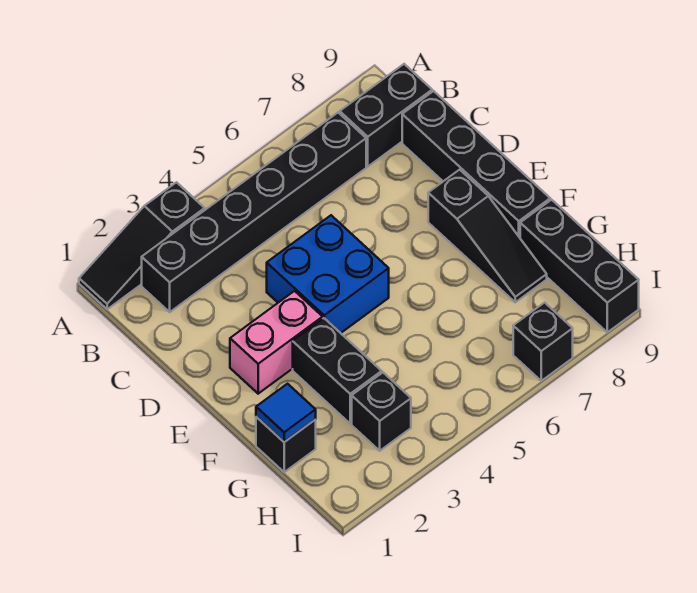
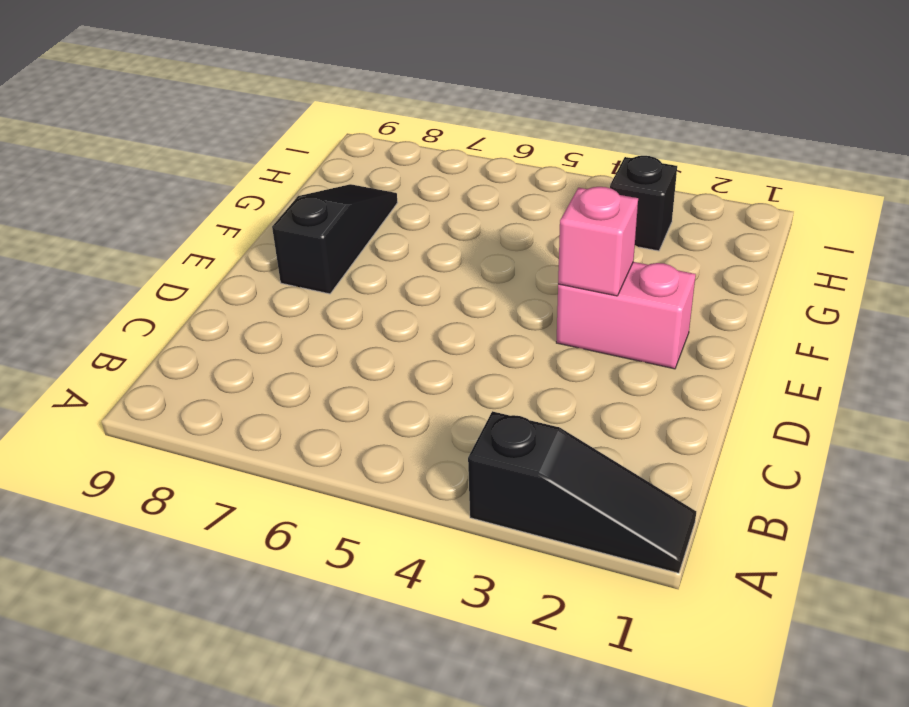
pink brick E3 level 2 -> none
none -> black brick B2:B7 level 1
none -> black brick B8:B9 level 1
none -> black brick C9:F9 level 1

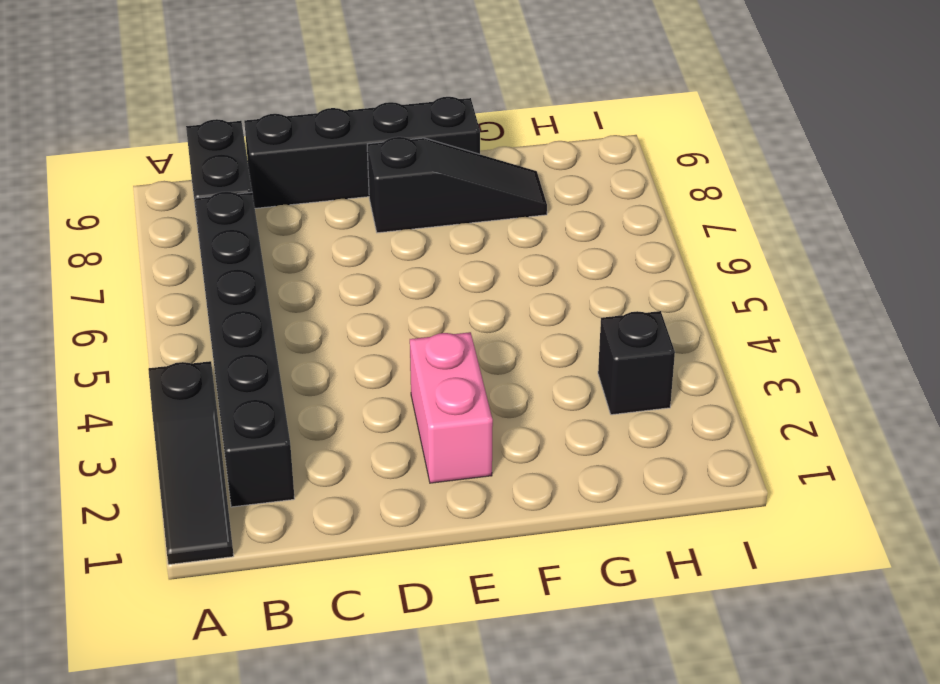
none -> blue brick D4:E5 level 1
none -> black brick F3:G3 level 1
none -> black brick G1 level 1

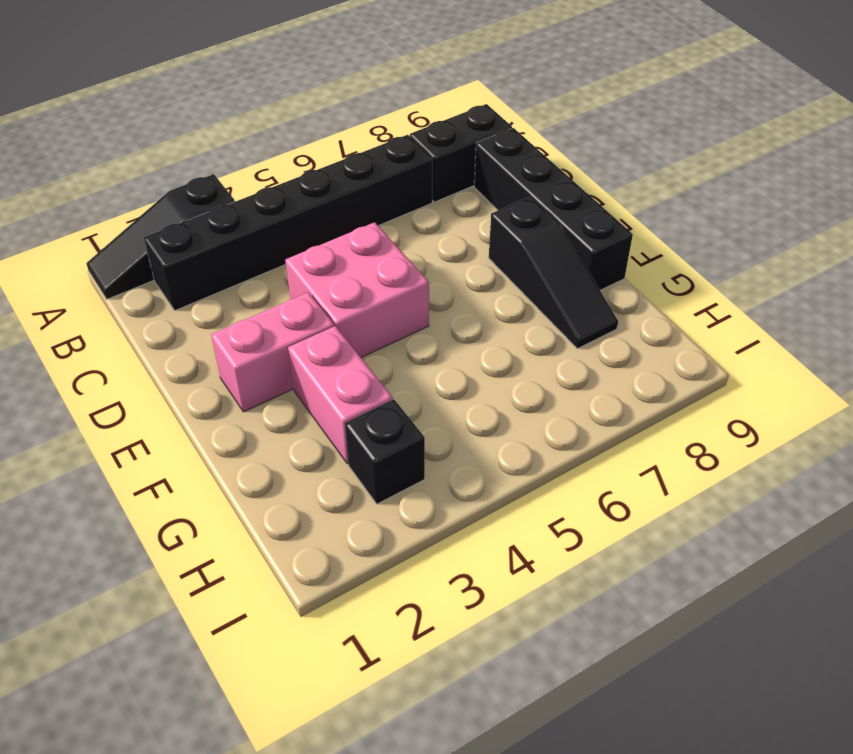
pink brick D4:E5 level 1 -> blue brick D4:E5 level 1
pink brick F3:G3 level 1 -> black brick F3:G3 level 1
none -> black brick G1 level 1
none -> black brick G9:I9 level 1
none -> black brick I7 level 1

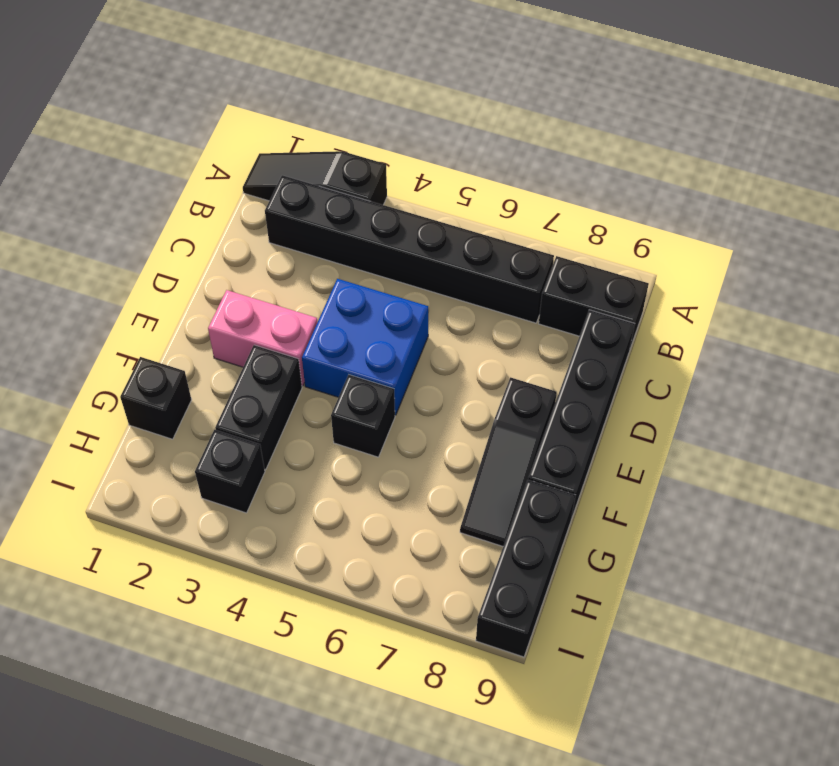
black brick F5 level 1 -> black brick I7 level 1
none -> blue tile G1 level 2

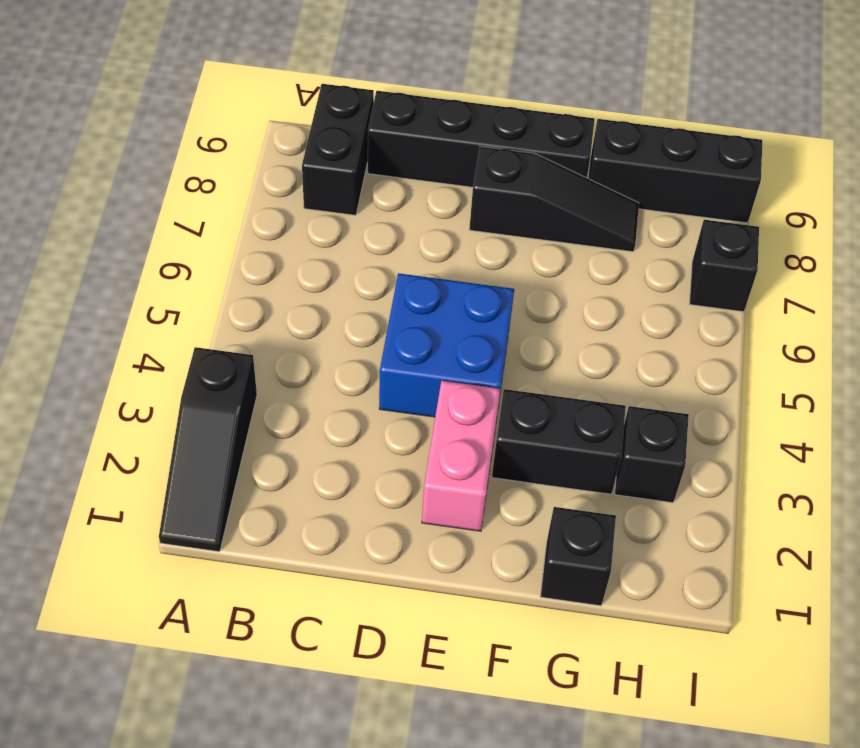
none -> black brick B2:B7 level 1
none -> blue tile G1 level 2

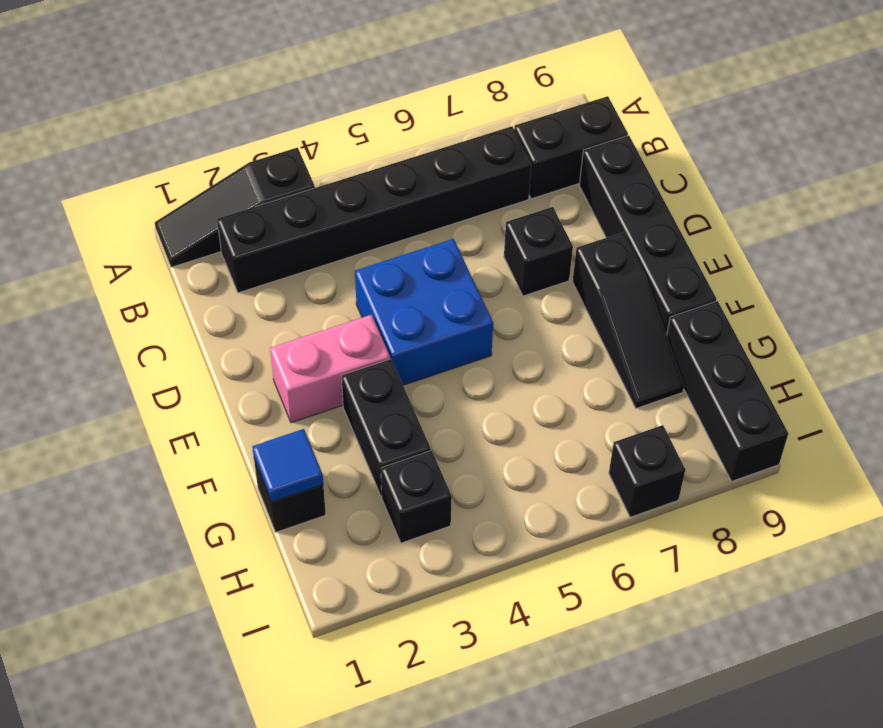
black brick D7 level 1 -> none

